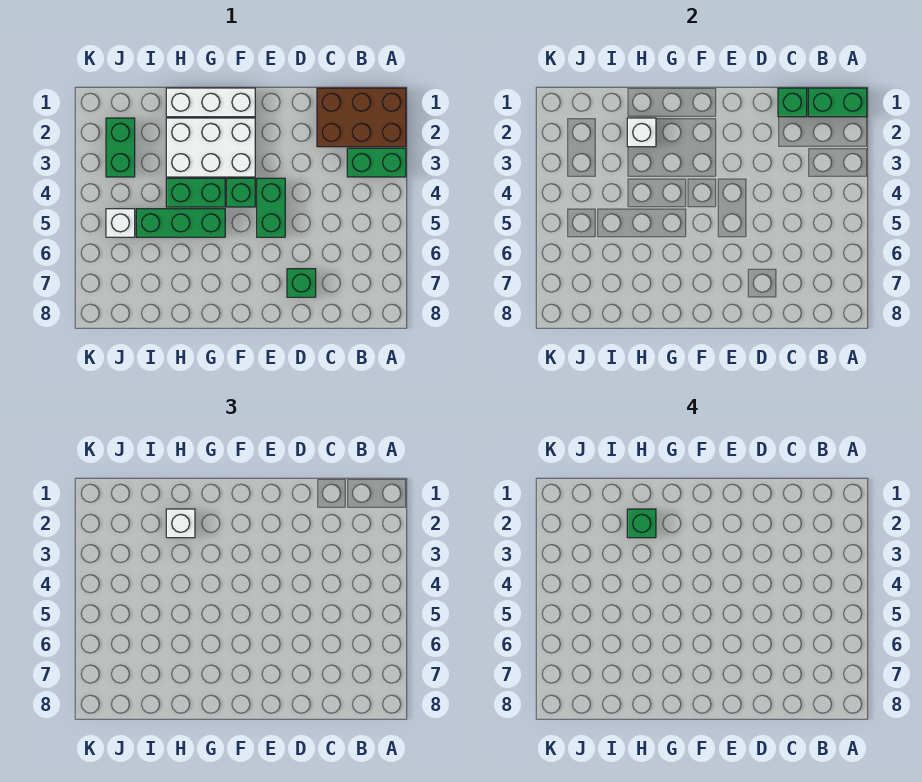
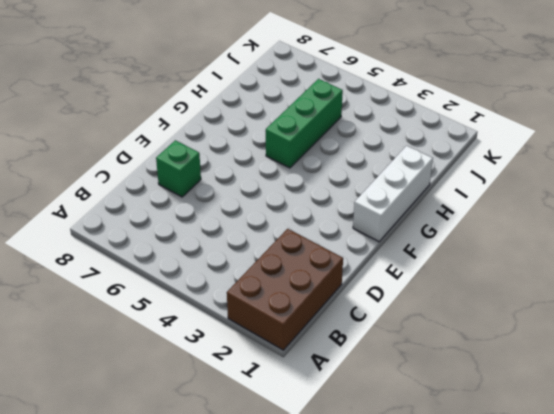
none -> green brick A3:B3 level 1
none -> green brick E4:E5 level 1
none -> white brick F2:H3 level 1

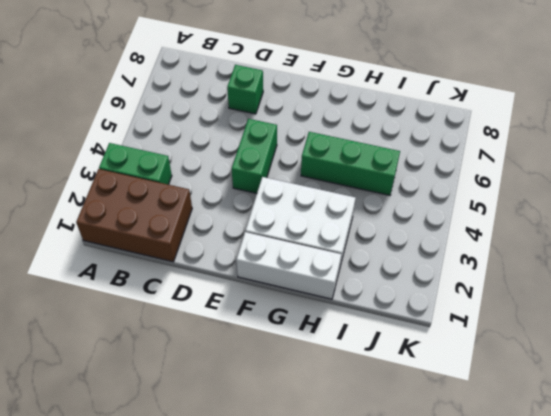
none -> green brick F4 level 1
none -> green brick G4:H4 level 1
none -> green brick J2:J3 level 1

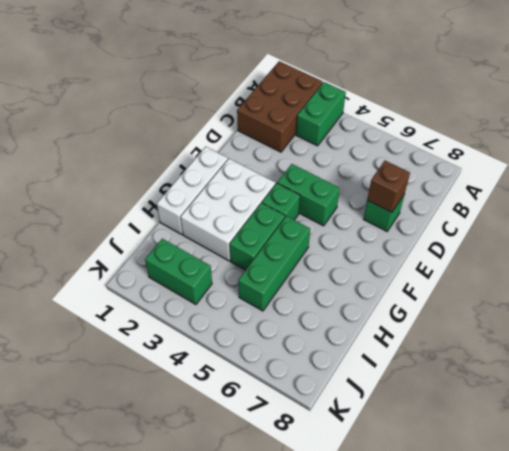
brown brick D7 level 2 -> none
none -> white brick J5 level 1
none -> green brick A1:B1 level 2
none -> green brick C1 level 2

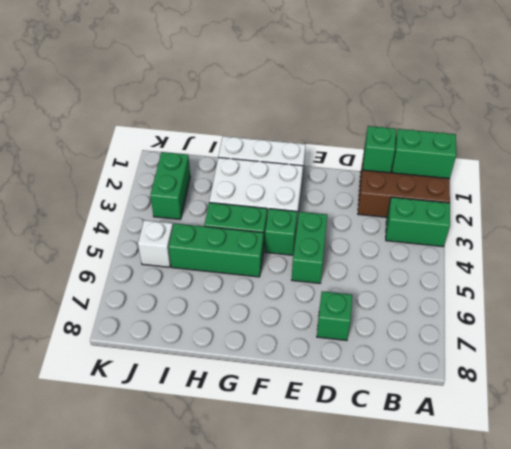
none -> white brick H2 level 2
none -> white brick H2 level 3
none -> green brick H2 level 4

